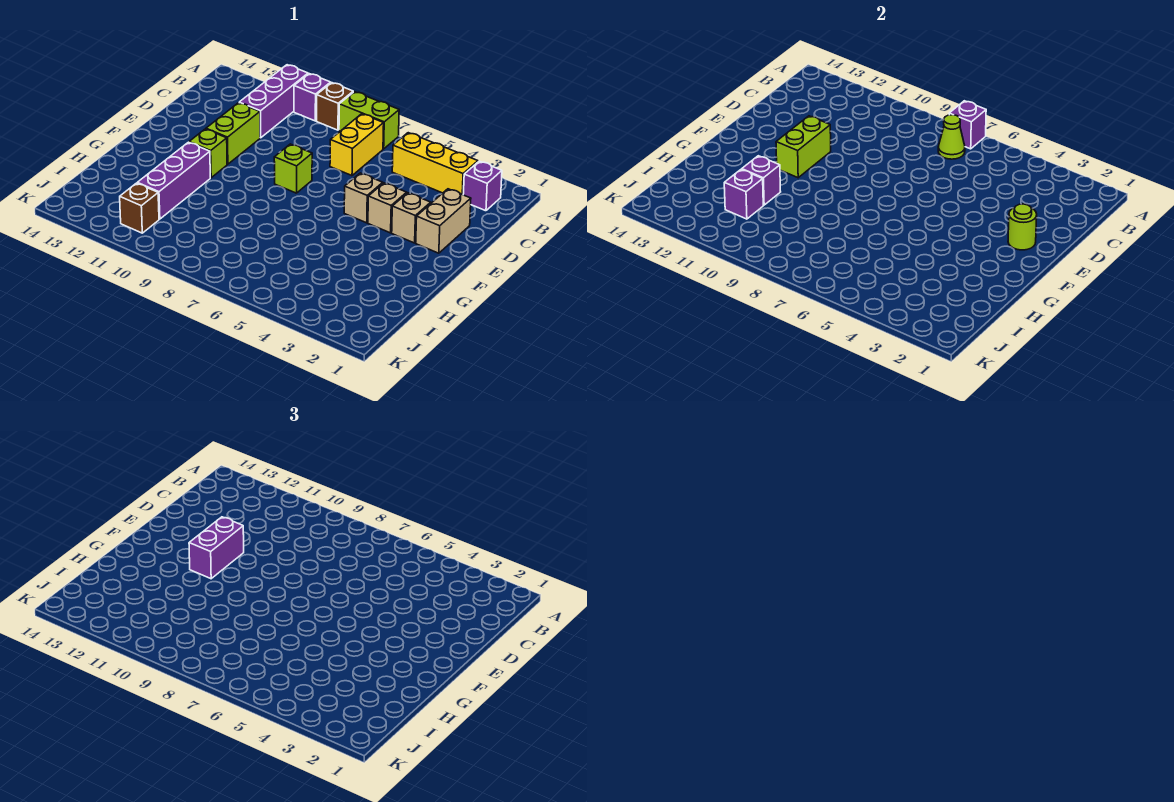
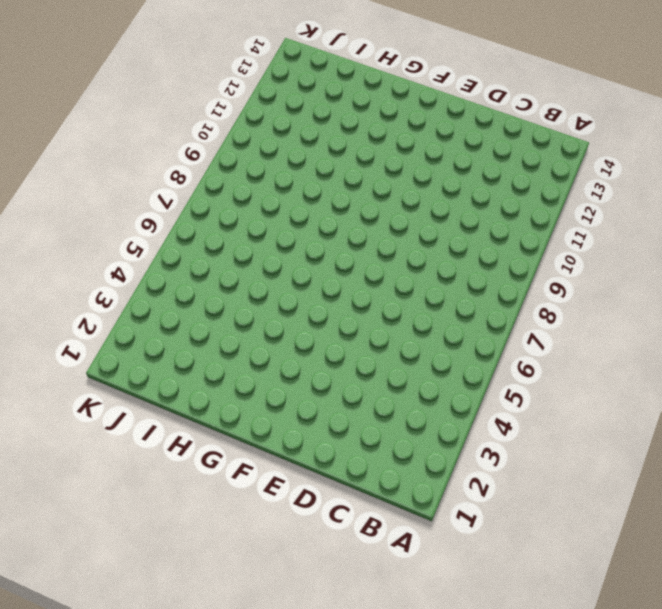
none -> lime brick A7:A8 level 1
none -> brown brick A9 level 1
none -> purple brick A10 level 1

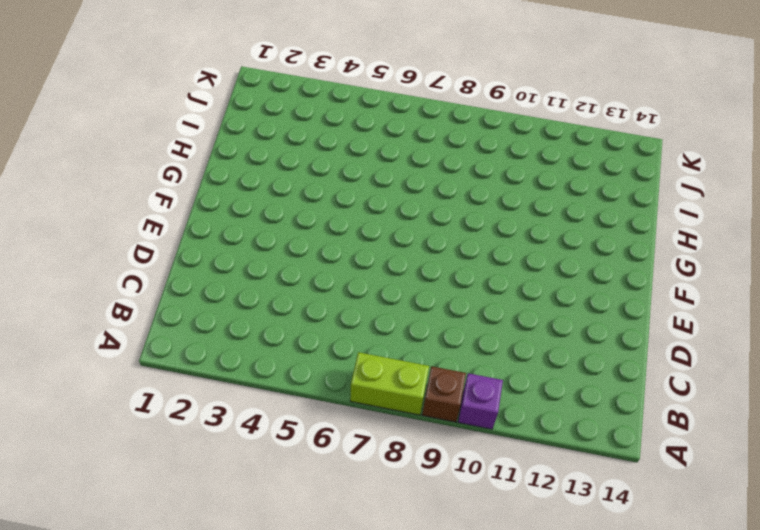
none -> purple brick A11:C11 level 1
none -> purple brick B2 level 1
none -> yellow brick B3:B5 level 1

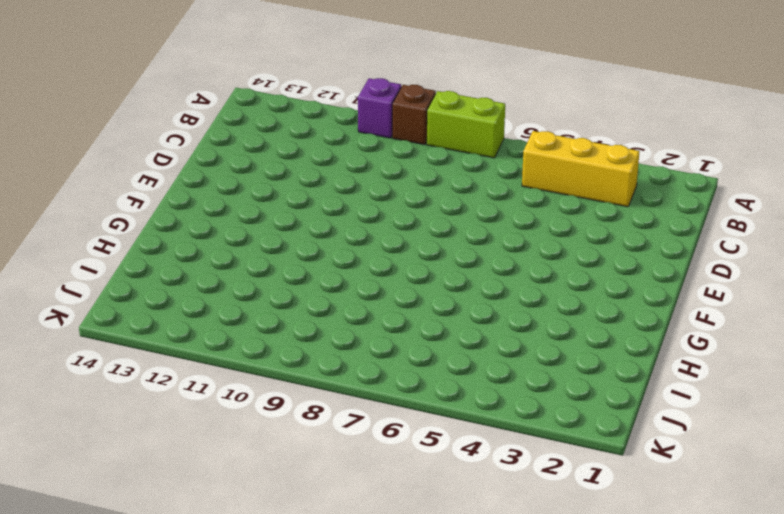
none -> purple brick A11:C11 level 1
none -> purple brick B2 level 1
none -> yellow brick B7:C7 level 1

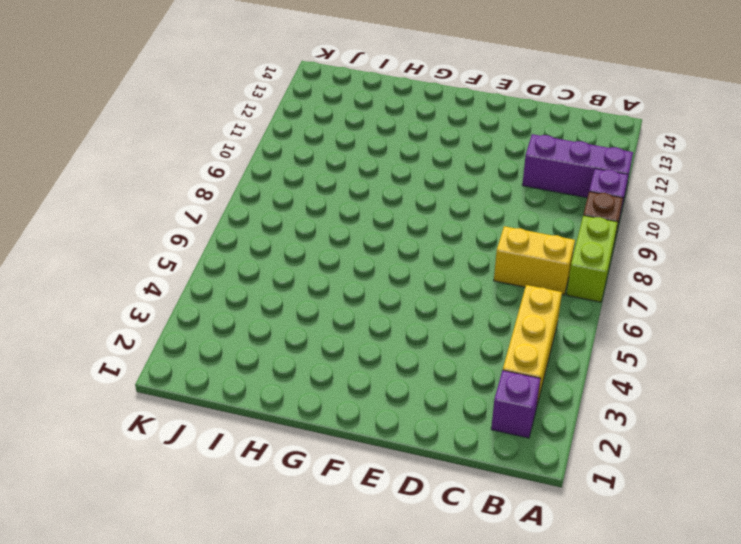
none -> tan brick D2:E2 level 1
none -> lime brick D11:E11 level 1
none -> tan brick E3 level 1

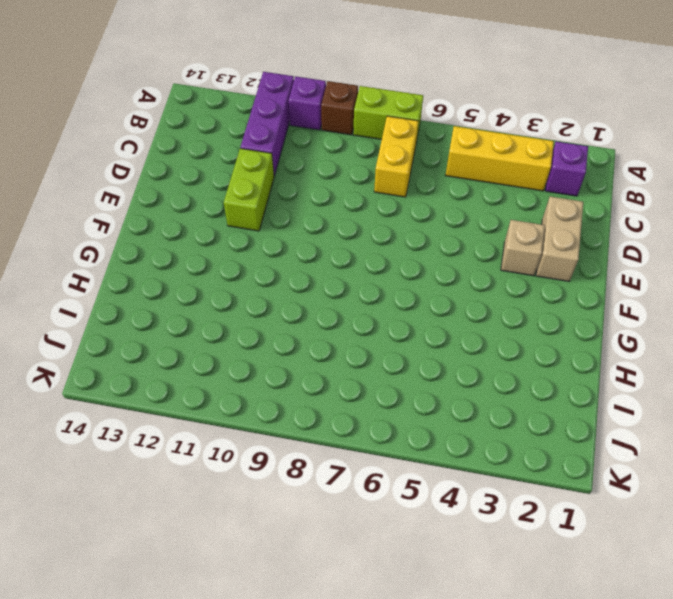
none -> tan brick E4 level 1
none -> tan brick E5 level 1
none -> lime brick E8 level 1

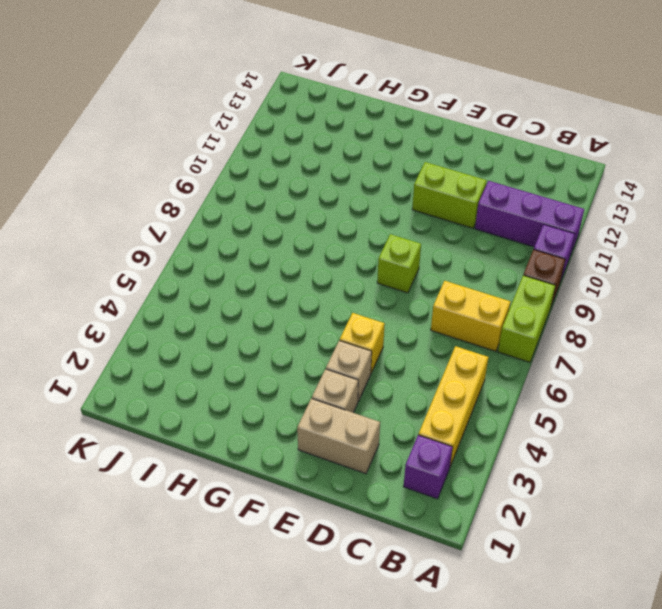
yellow brick E5 level 1 -> tan brick E5 level 1
none -> lime brick F11 level 1
none -> purple brick G11:I11 level 1
none -> brown brick J11 level 1

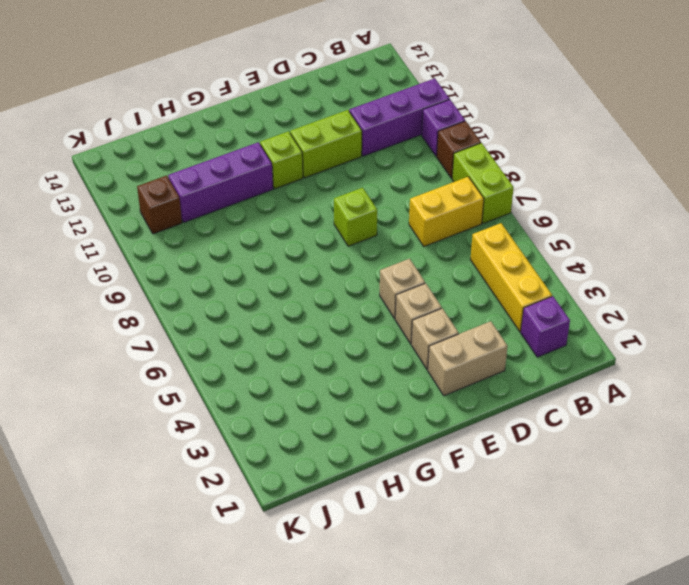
none -> purple brick A7 level 2
none -> lime cone B7 level 2
none -> lime round brick E2 level 2

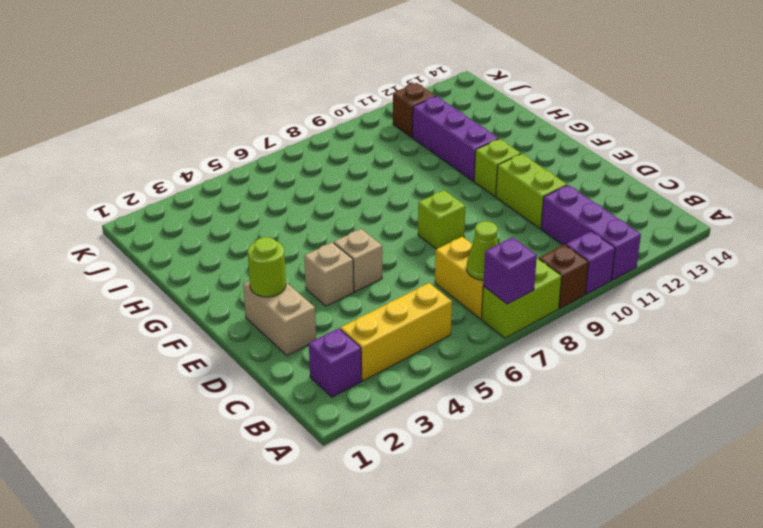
none -> tan brick E3 level 1
none -> lime brick E11:F11 level 2
none -> purple brick H11 level 2

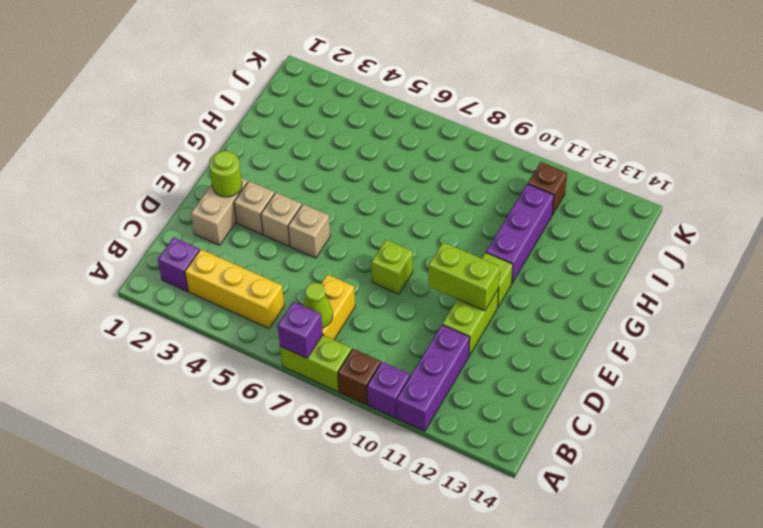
lime brick E10:E11 level 2 -> lime brick E11:F11 level 2
none -> purple brick H11 level 2
none -> purple brick I11 level 2
none -> purple brick E11:F11 level 3

